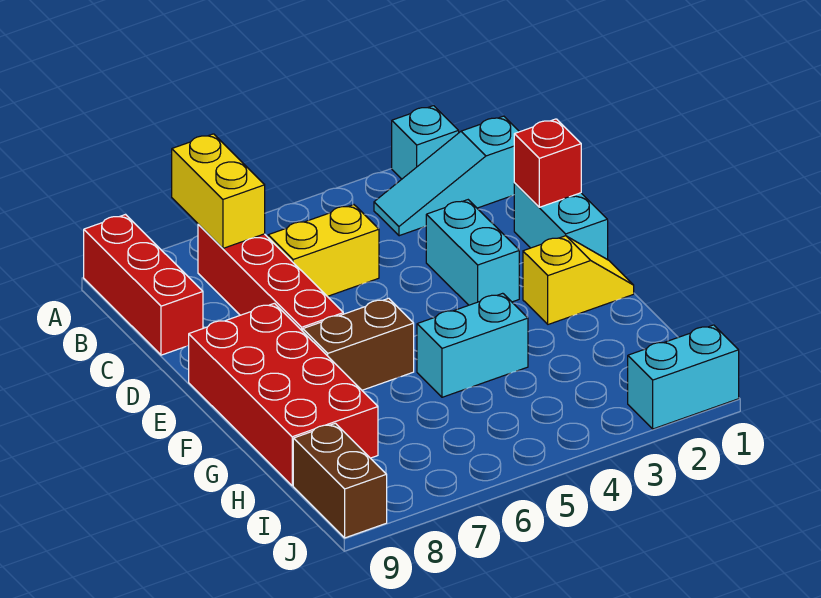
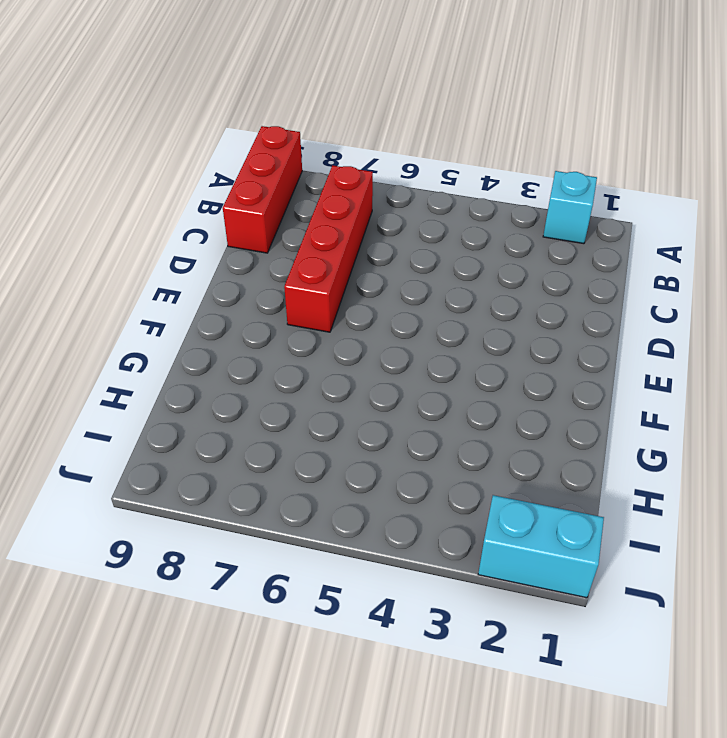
none -> cyan slope B1:B3 level 1 top 1
none -> yellow brick C5:C6 level 1
none -> cyan brick D1:E1 level 1

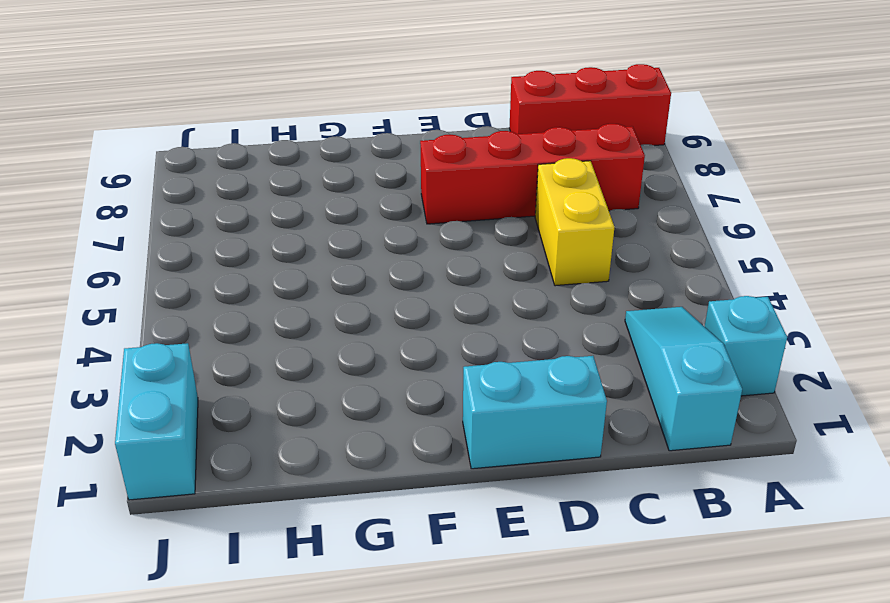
none -> cyan brick D3:E3 level 1
none -> red brick E8:H9 level 1
none -> yellow slope F1:F2 level 1 top 2

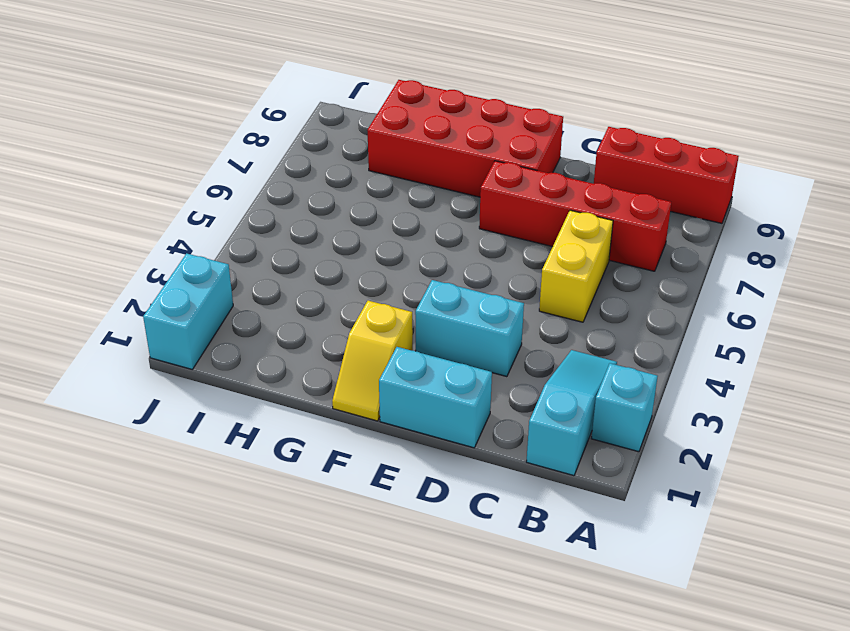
none -> brown brick F6:F7 level 1
none -> cyan brick G4:G5 level 1
none -> brown brick I9:J9 level 1

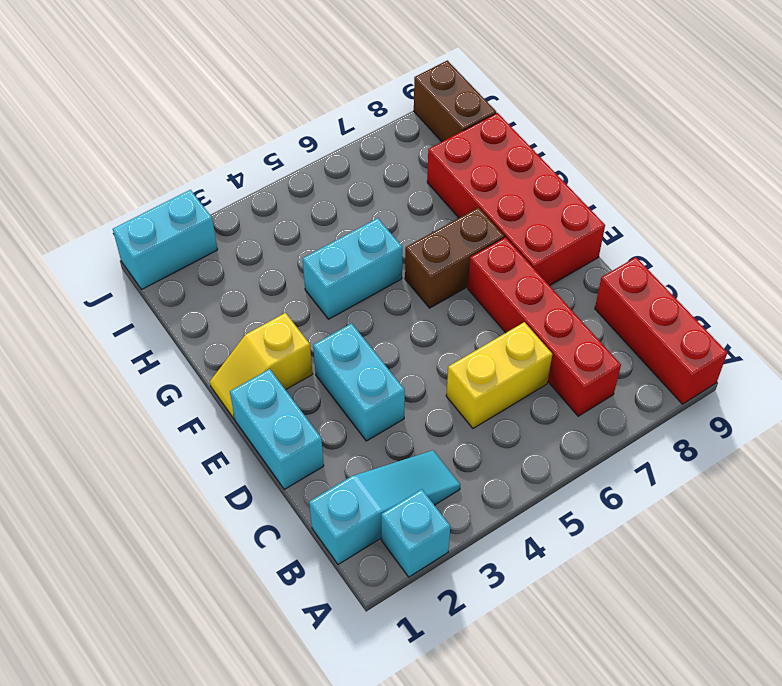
none -> yellow brick A7:B7 level 2
none -> red brick D1 level 2

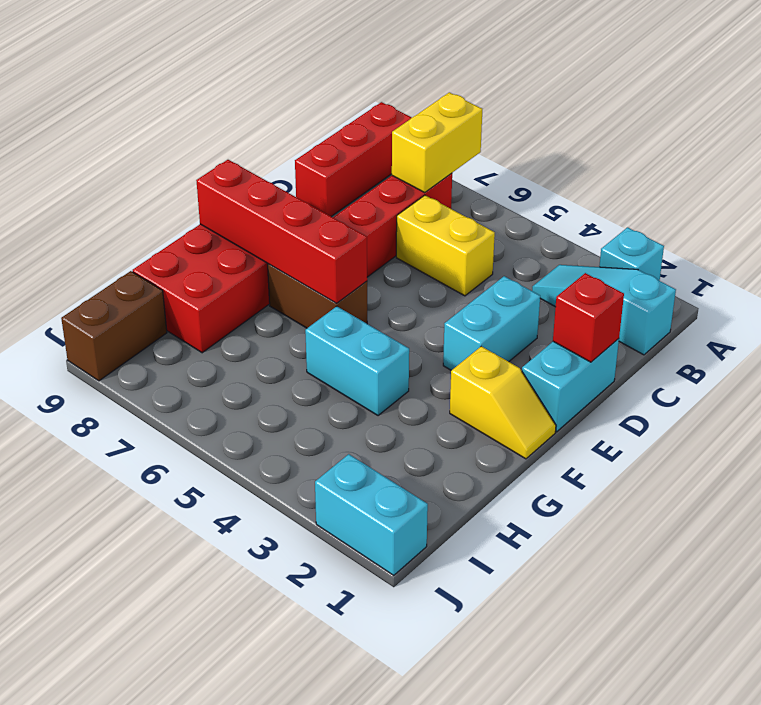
red brick F6:F9 level 2 -> none

